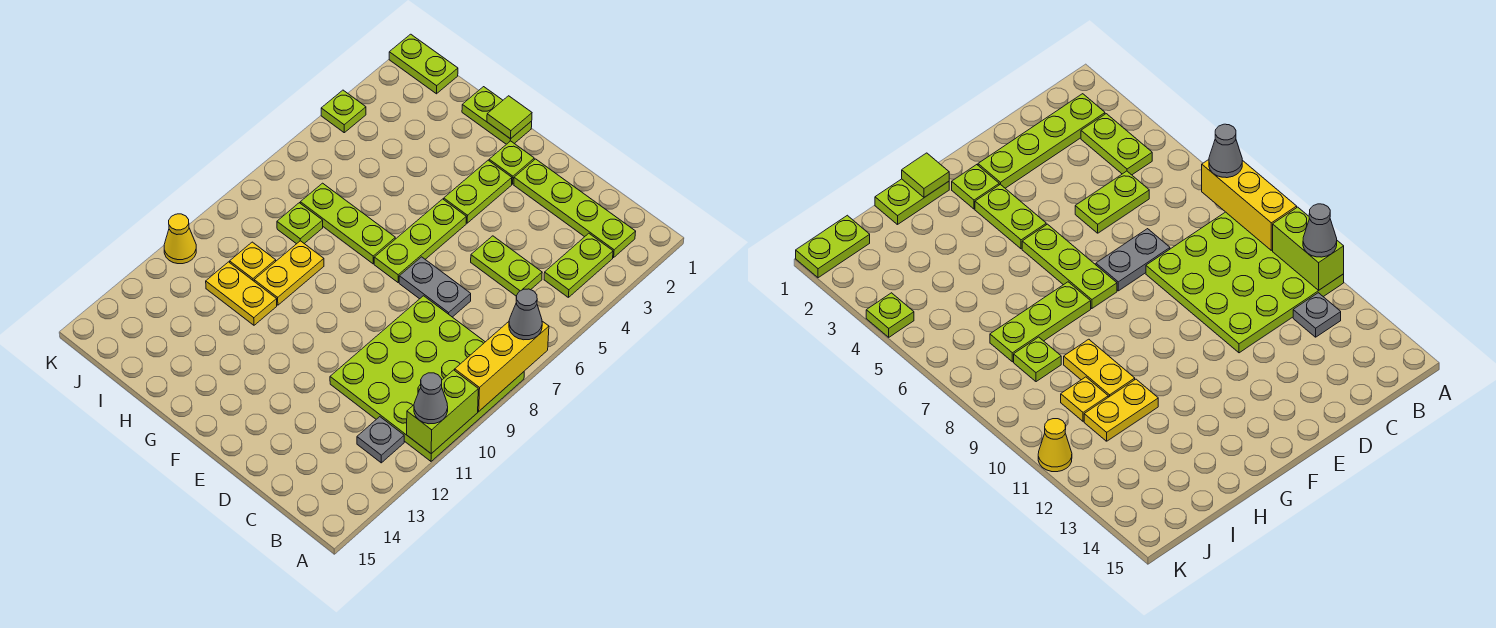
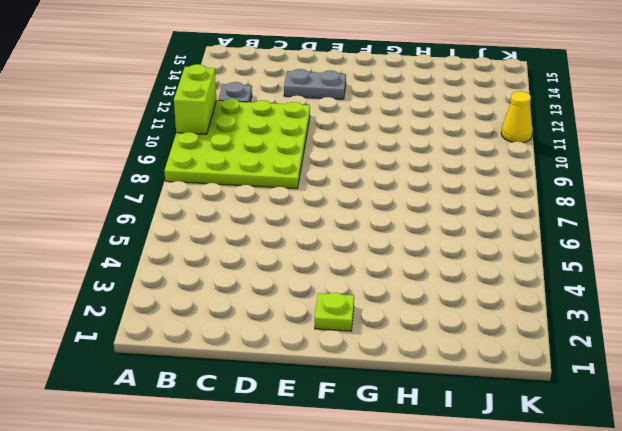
grey plate D13:E13 level 1 -> grey plate D7:E7 level 1
none -> lime plate B2:E2 level 1
none -> lime plate B3:B4 level 1
none -> lime plate C5:D5 level 1

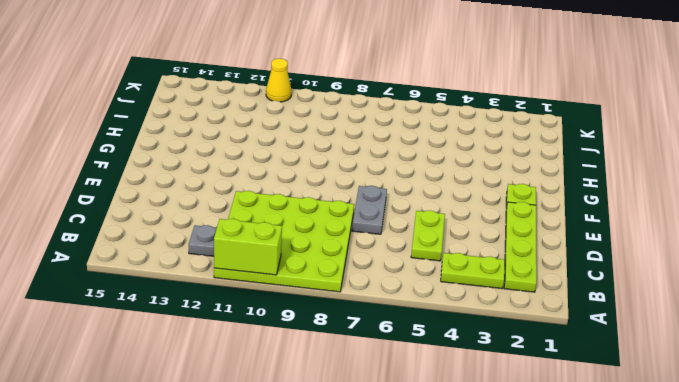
none -> lime plate F3:F4 level 1
none -> lime plate F5:F7 level 1
none -> lime plate G1:H1 level 1

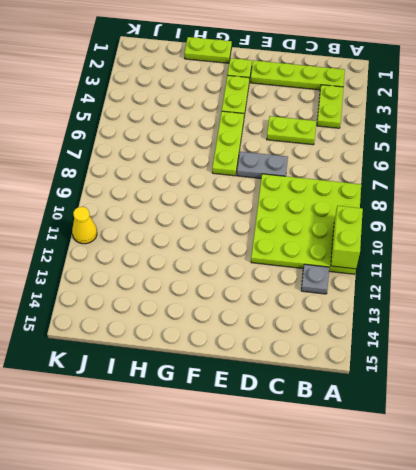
none -> lime plate G7:I7 level 1
none -> yellow plate H9:H10 level 1
none -> yellow plate H11:I11 level 1

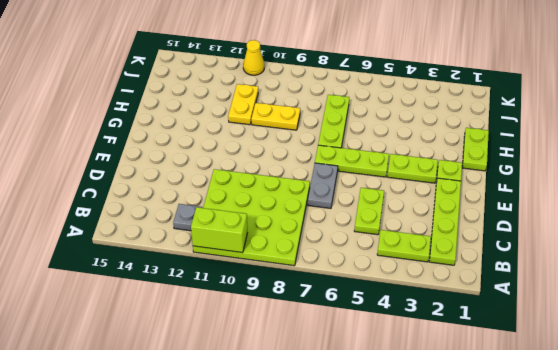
none -> lime plate I8 level 1
none -> yellow plate I10 level 1
none -> lime plate J1:K1 level 1

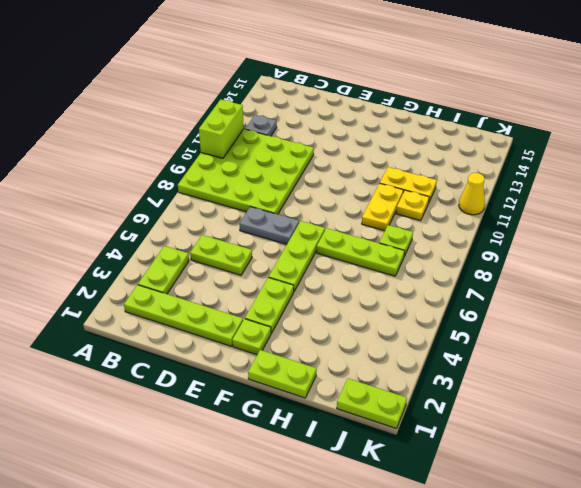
none -> lime plate K4 level 1
none -> yellow brick A7:A9 level 2
none -> lime tile G1 level 2

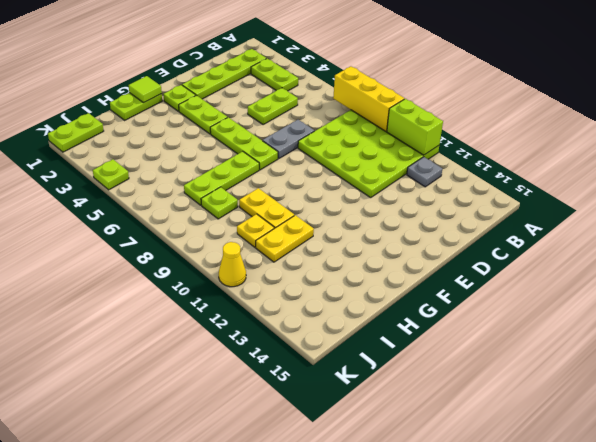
none -> grey cone A7 level 3
none -> grey cone A11 level 3

